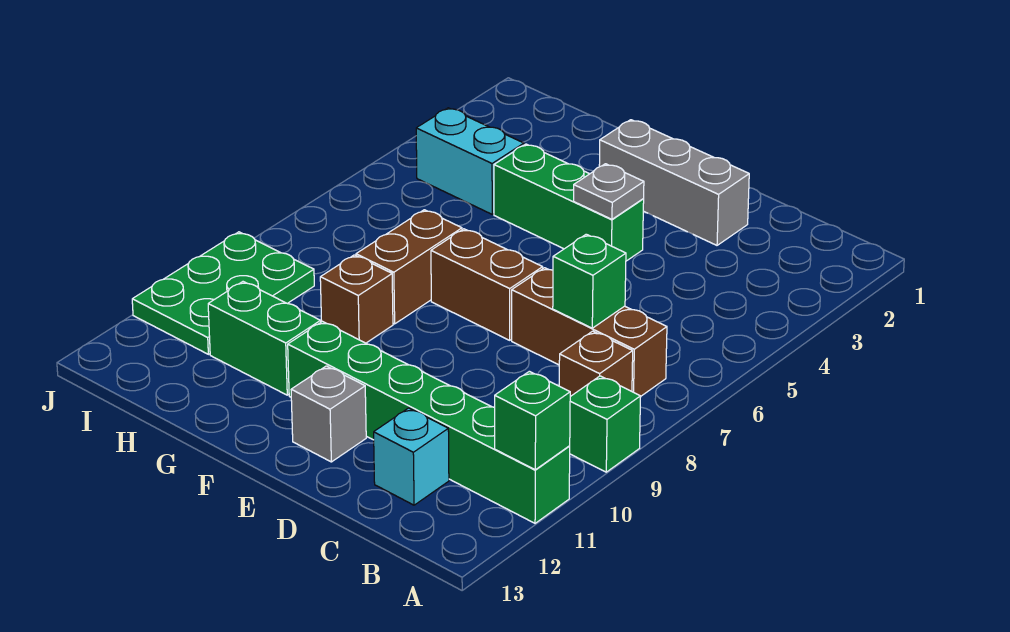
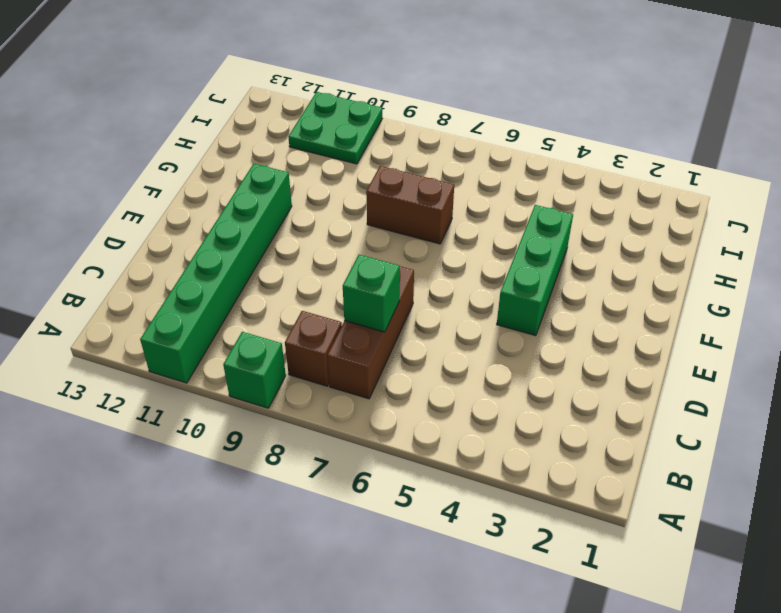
green plate I10:J11 level 1 -> green plate I9:J11 level 1
none -> cyan brick C12 level 1
none -> grey brick D2:F2 level 1
none -> brown brick E7:F7 level 1

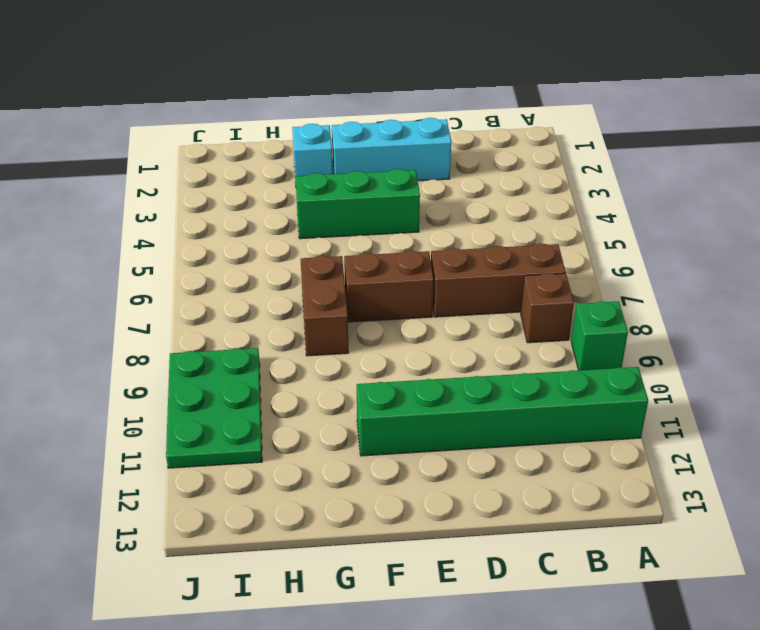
cyan brick D2:F2 level 1 -> grey brick D2:F2 level 1
cyan brick G2 level 1 -> cyan brick C12 level 1
none -> grey brick E12 level 1
none -> brown brick G9 level 1
none -> green brick G11:H11 level 1

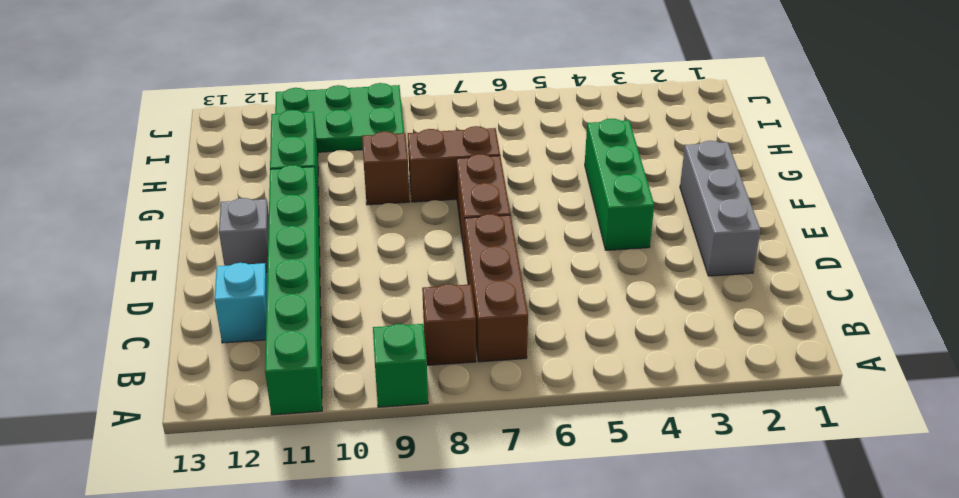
none -> cyan brick H4:I4 level 1
none -> green brick A11 level 2
none -> green brick C7 level 2

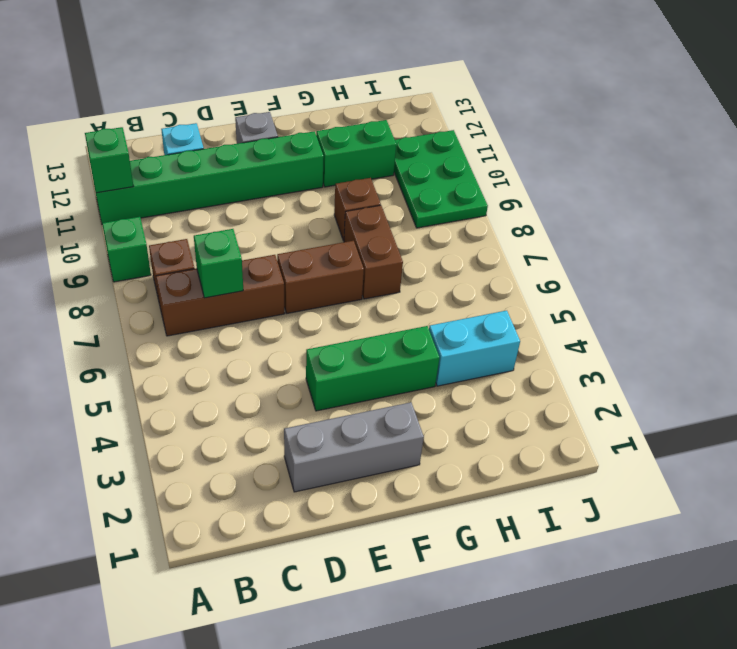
none -> grey plate E4 level 2

